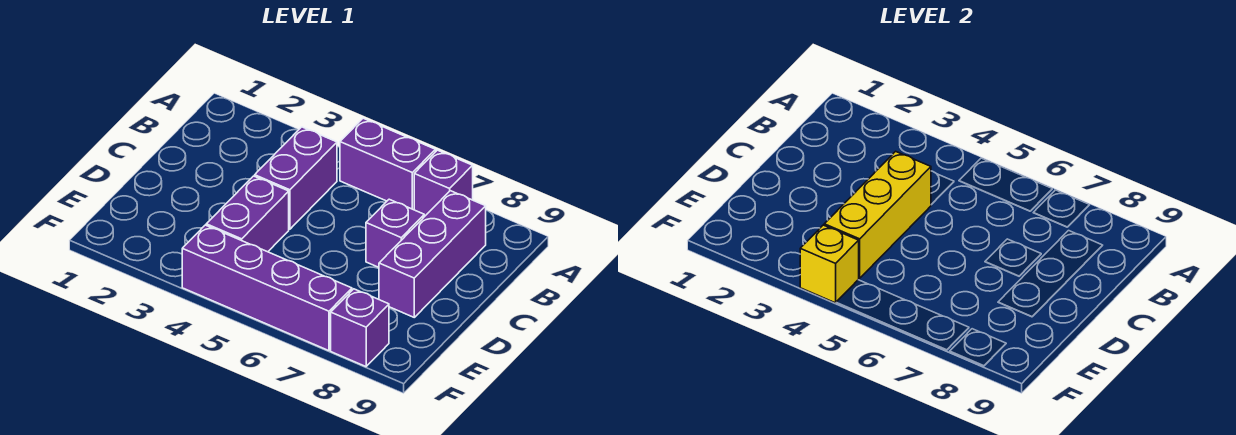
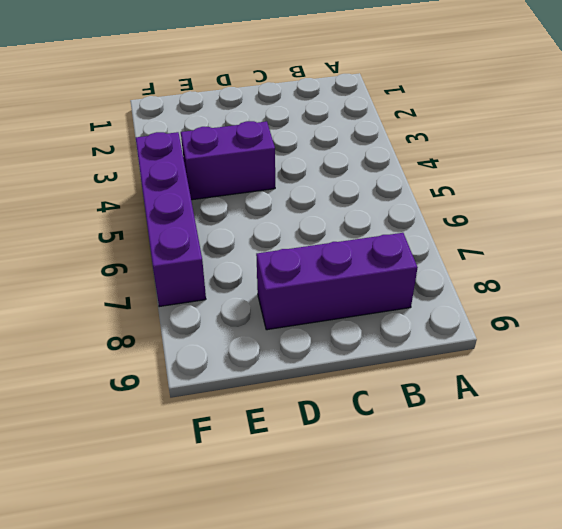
none -> purple brick A5:A6 level 1
none -> purple brick A7 level 1

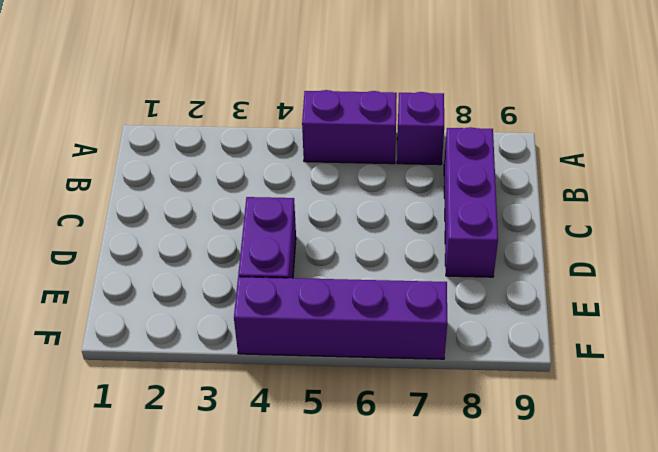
none -> purple brick B4:C4 level 1
none -> purple brick C7 level 1

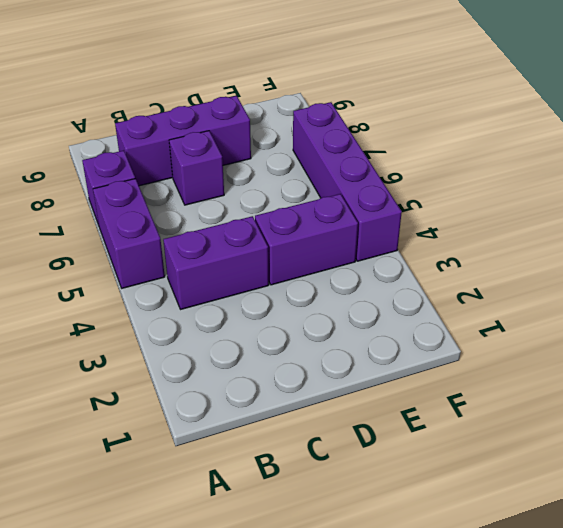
none -> purple brick F8 level 1
none -> yellow brick C4:E4 level 2

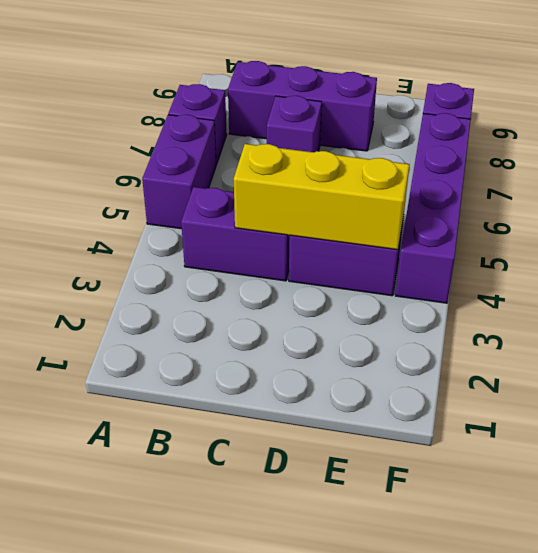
none -> yellow brick F4 level 2

